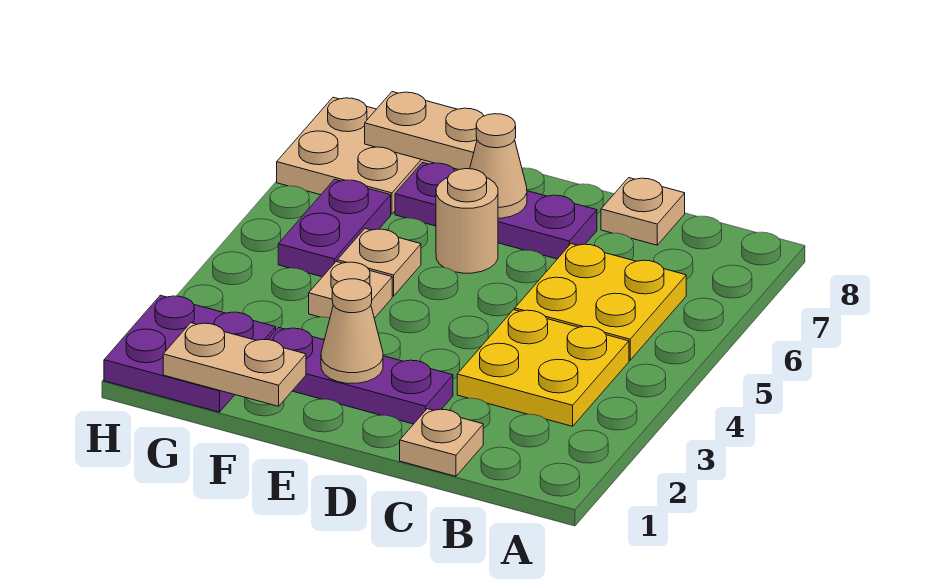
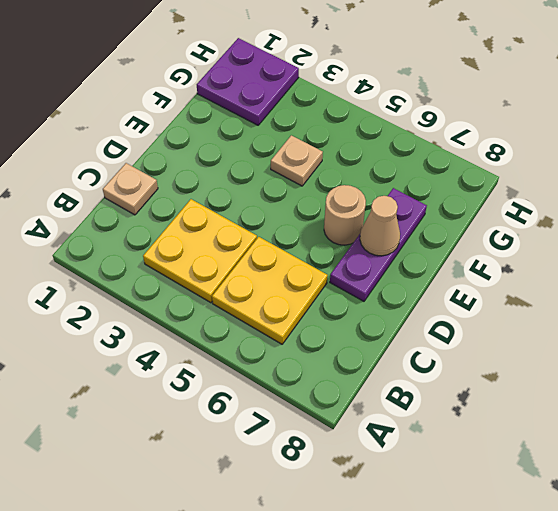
none -> tan plate C8 level 1
none -> purple plate D2:F2 level 1
none -> tan plate F5 level 1

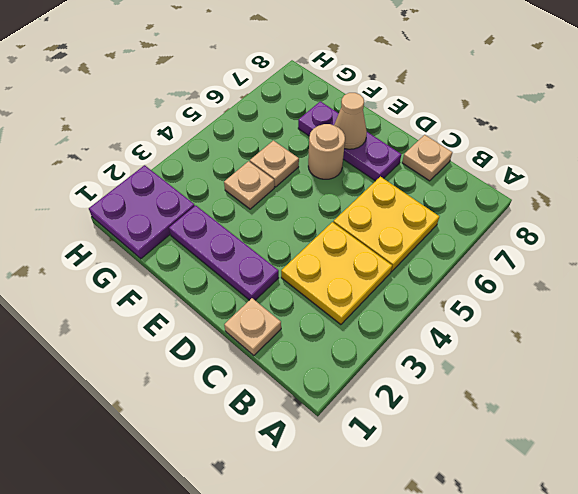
none -> purple plate G5:G6 level 1
none -> tan plate G7:H8 level 1
none -> tan cone E2 level 2

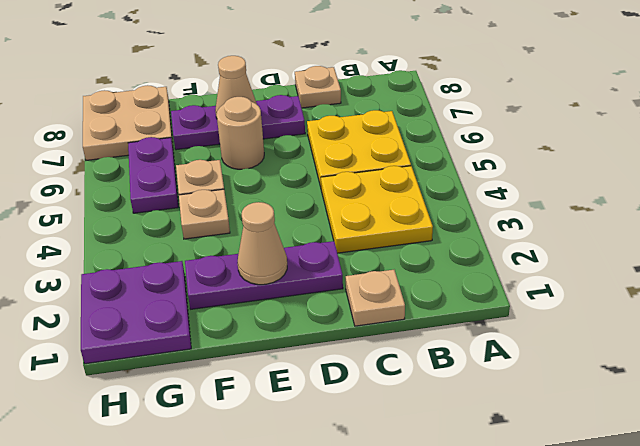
none -> tan plate F1:G1 level 2
none -> tan plate F8:G8 level 2

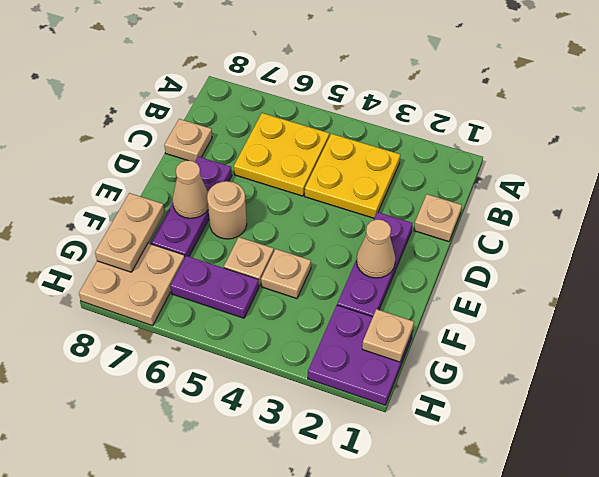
tan plate G1 level 2 -> tan plate F1:G1 level 2

